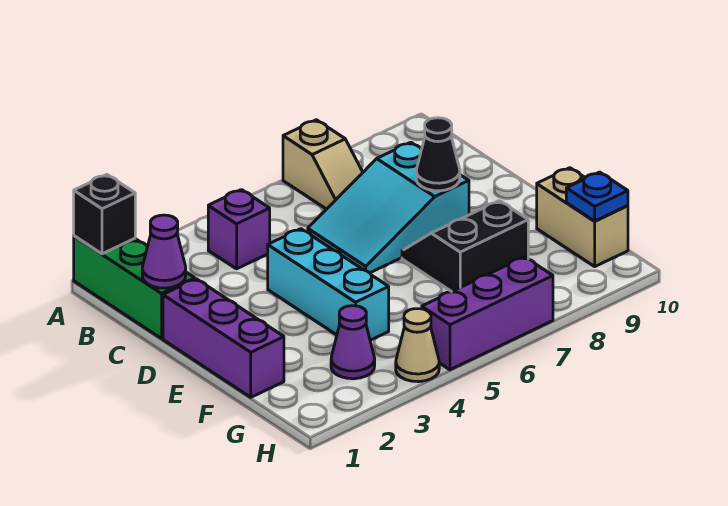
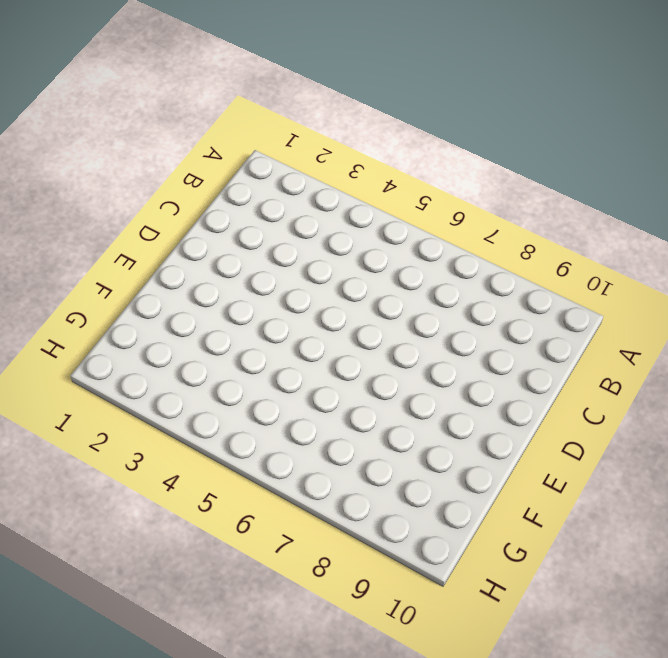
none -> green brick A1:C1 level 1
none -> tan slope A7:B7 level 1 top A
none -> purple brick B4 level 1

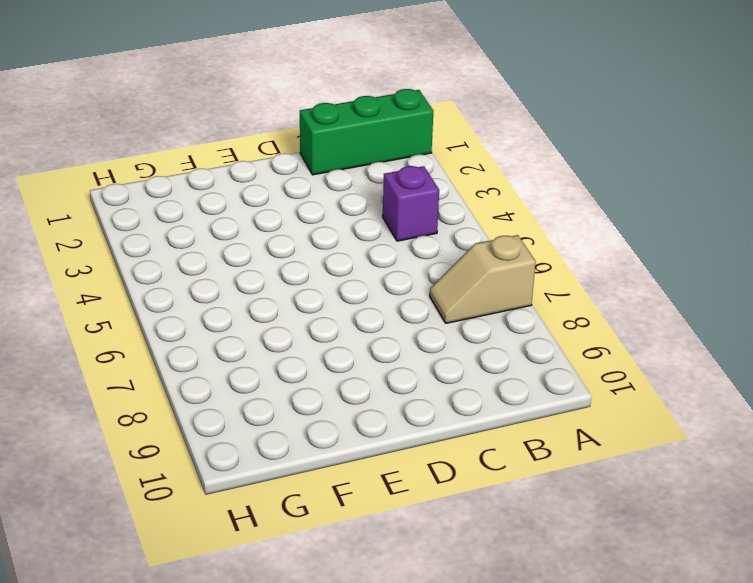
none -> cyan slope C6:D8 level 1 top 8
none -> purple brick D1:F1 level 1
none -> cyan brick D4:F4 level 1

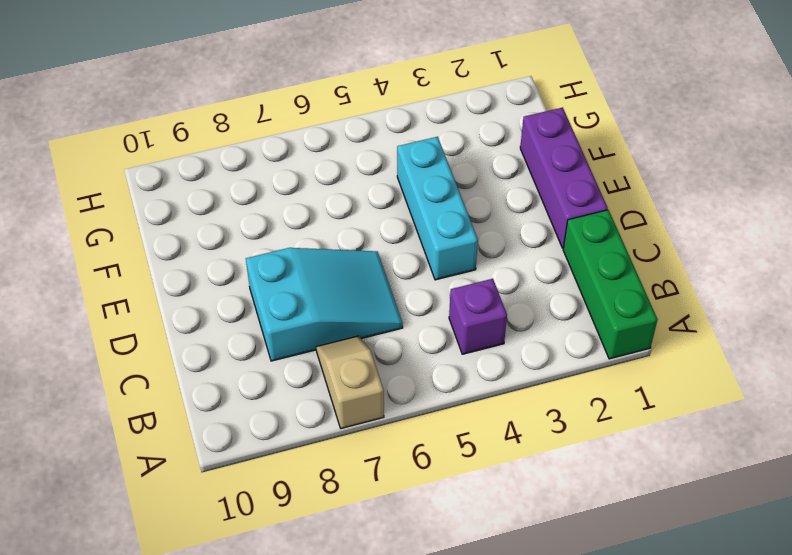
none -> black slope E7:F8 level 1 top F
none -> tan brick F10:G10 level 1
none -> purple cone G3 level 1

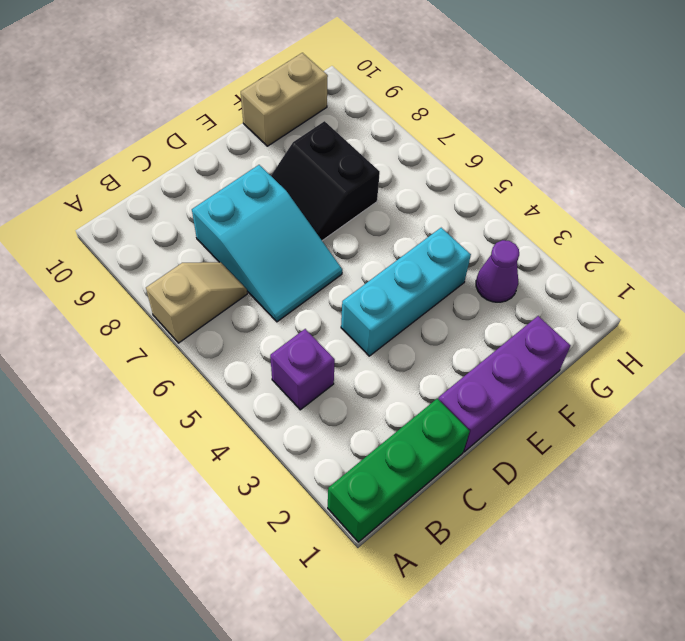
none -> tan cone H4 level 1
none -> purple brick H5:H7 level 1
none -> black brick A1 level 2

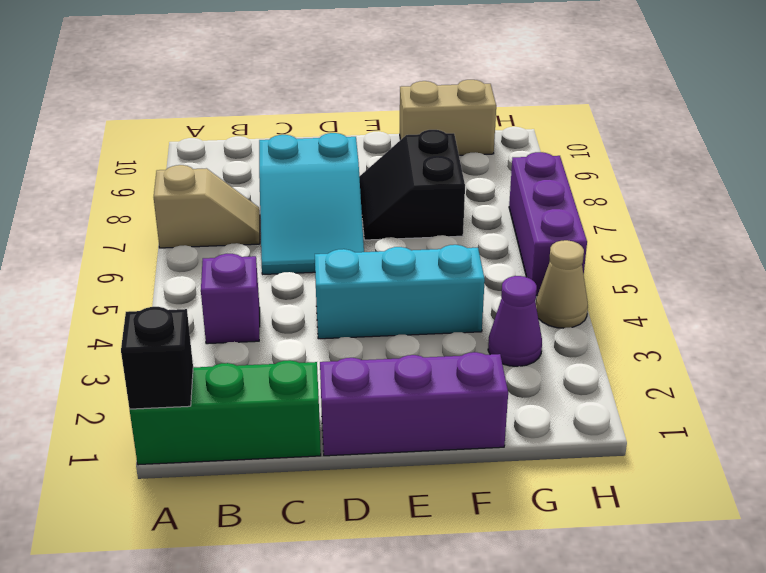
none -> purple cone C1 level 2
none -> black cone D8 level 2
none -> blue plate G10 level 2

